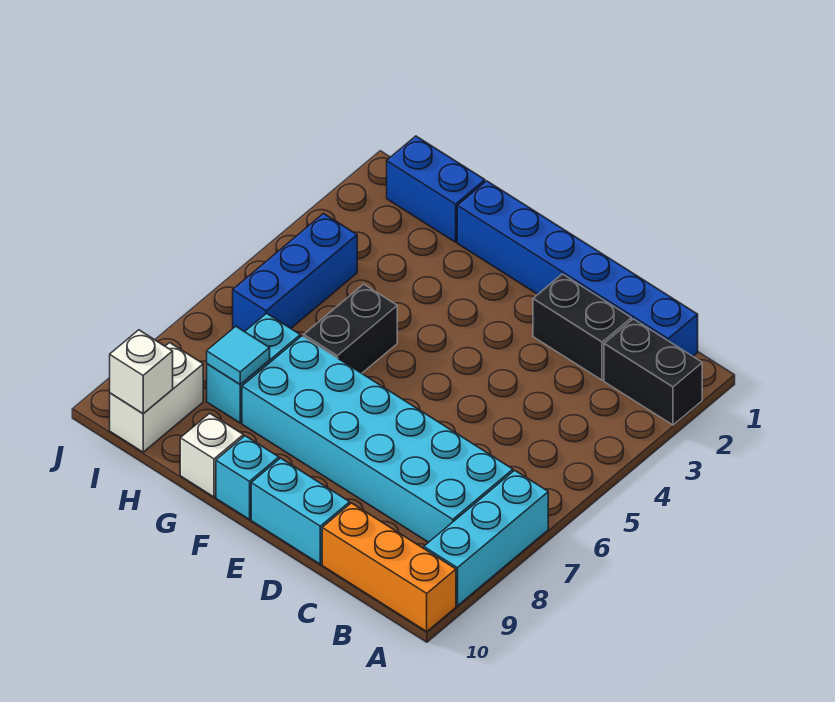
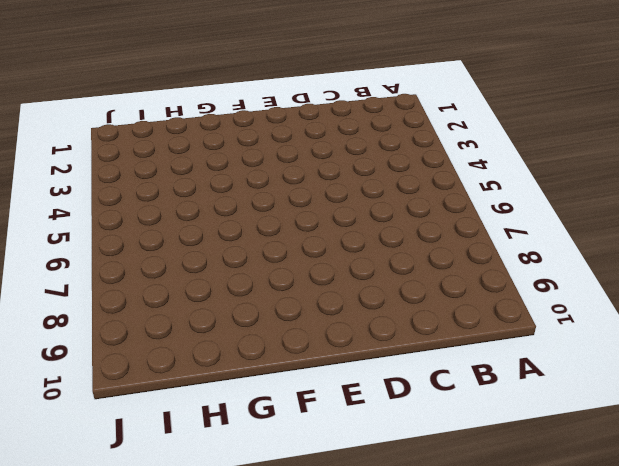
none -> black brick A2:B2 level 1
none -> cyan brick A7:A9 level 1
none -> orange brick A10:C10 level 1

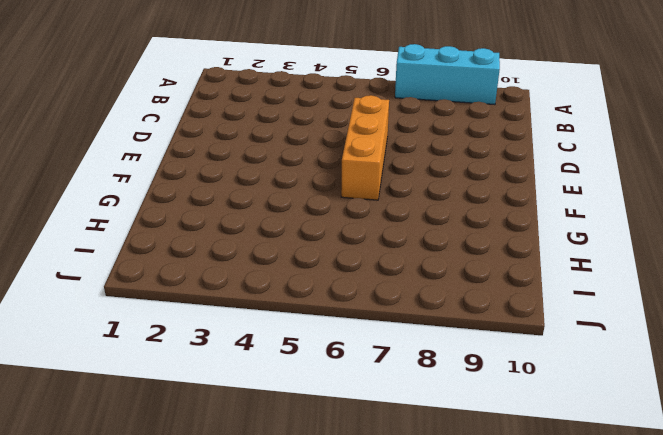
orange brick D6:F6 level 1 -> orange brick A10:C10 level 1
none -> black brick A2:B2 level 1
none -> blue brick B1:G1 level 1
none -> cyan brick B7:G8 level 1

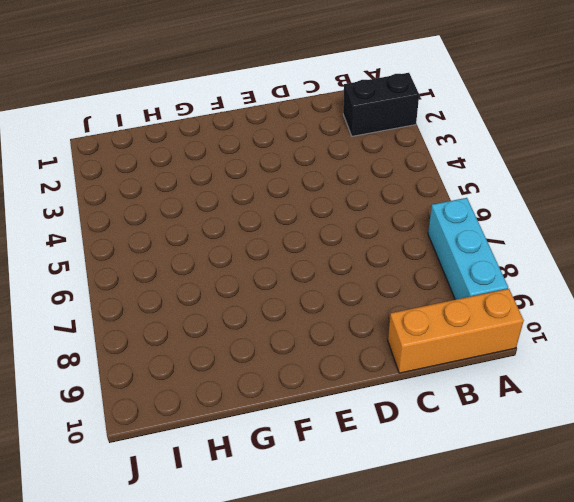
none -> blue brick B1:G1 level 1
none -> cyan brick B7:G8 level 1
none -> black brick C2:D2 level 1

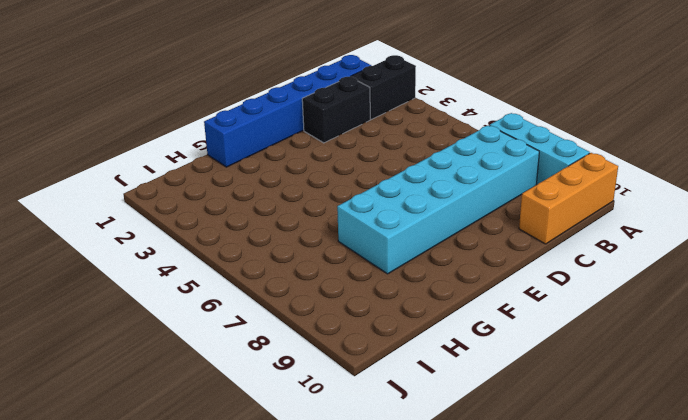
none -> cyan brick D10:E10 level 1
none -> cyan brick F10 level 1
none -> black brick G5:G6 level 1

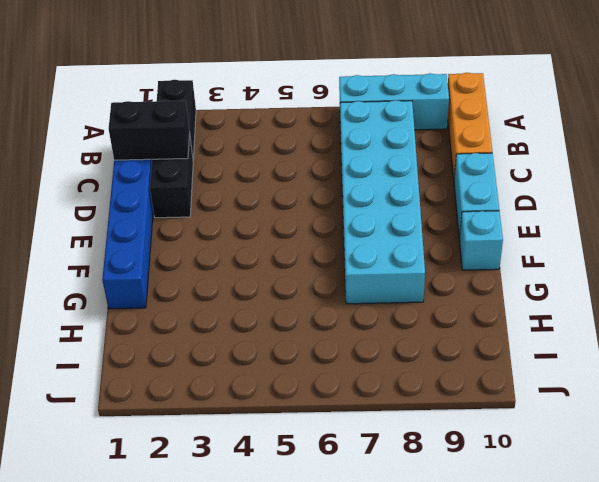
black brick C1:C2 level 2 -> black brick G5:G6 level 1
none -> white brick G10 level 1
none -> blue brick H1:I1 level 1
none -> cyan brick H7:H8 level 1

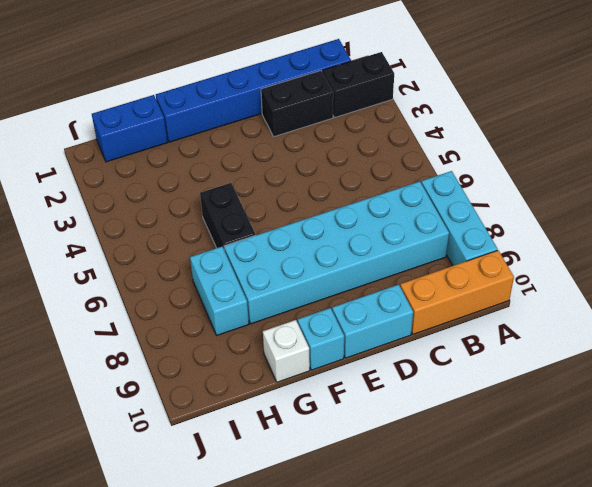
none -> blue brick I4:I6 level 1
none -> white brick I9:I10 level 1
none -> cyan tile H8 level 2

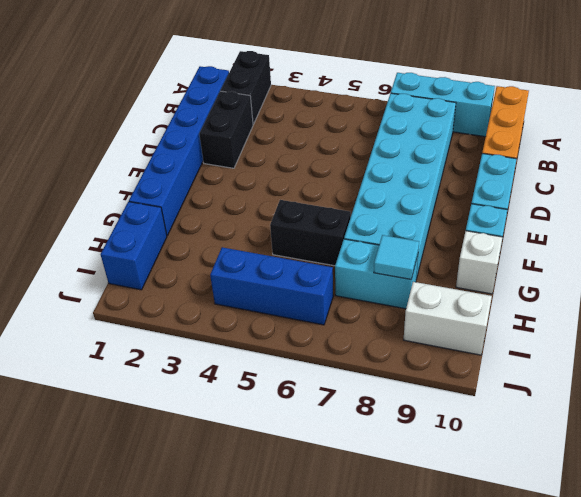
none -> white brick I10 level 2

